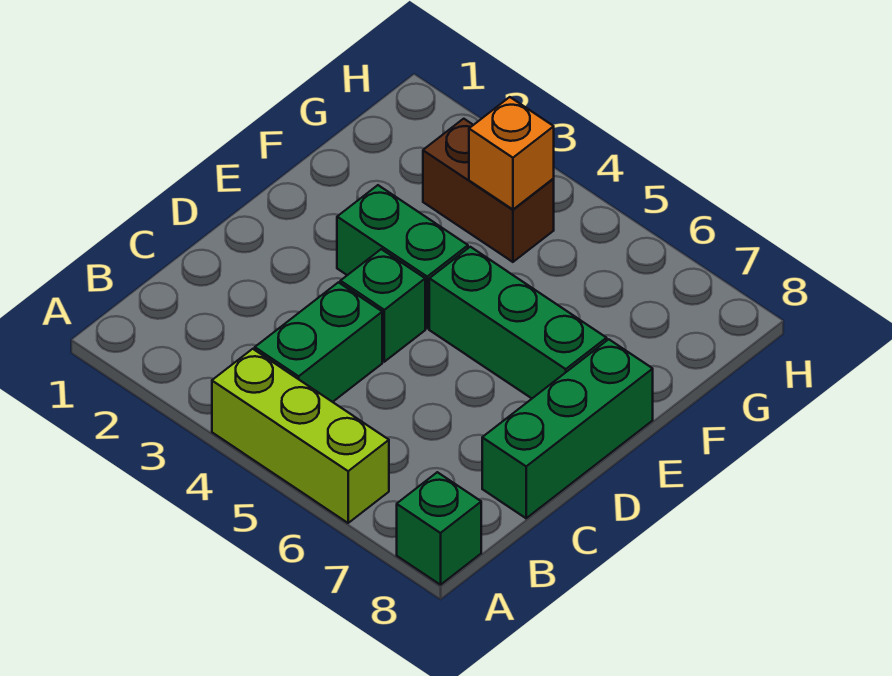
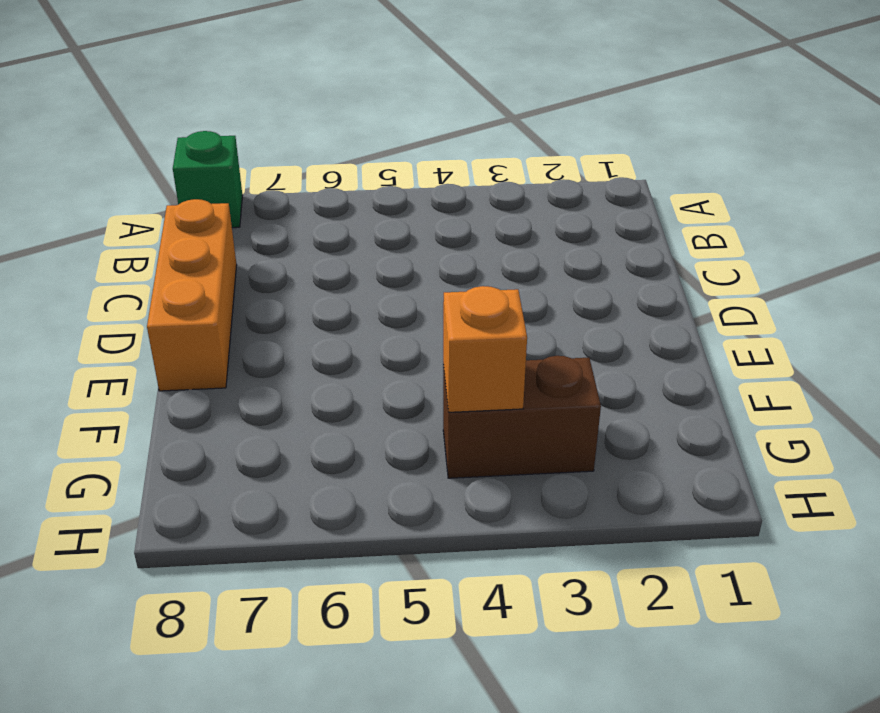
orange brick C8:E8 level 1 -> green brick C8:E8 level 1
none -> lime brick A4:A6 level 1
none -> green brick B4:C4 level 1

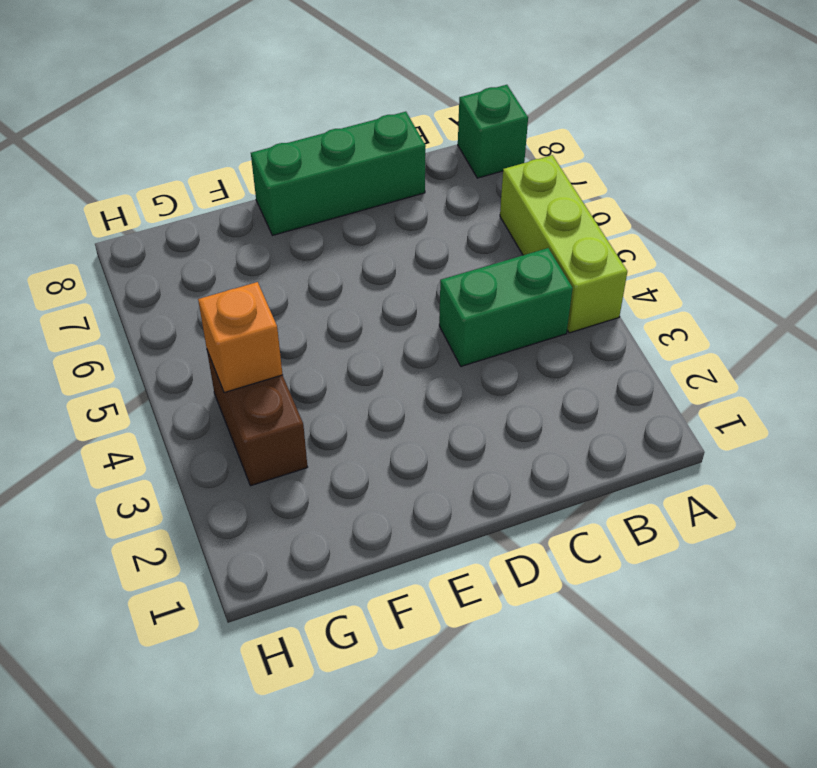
none -> green brick D4 level 1
none -> green brick E3:E4 level 1

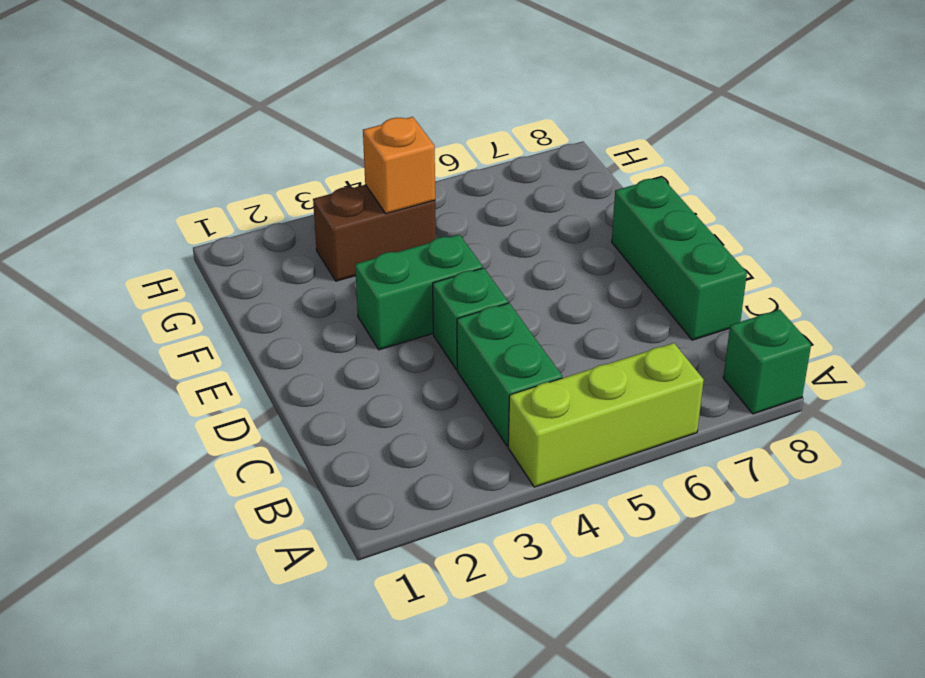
none -> green brick E5:E7 level 1

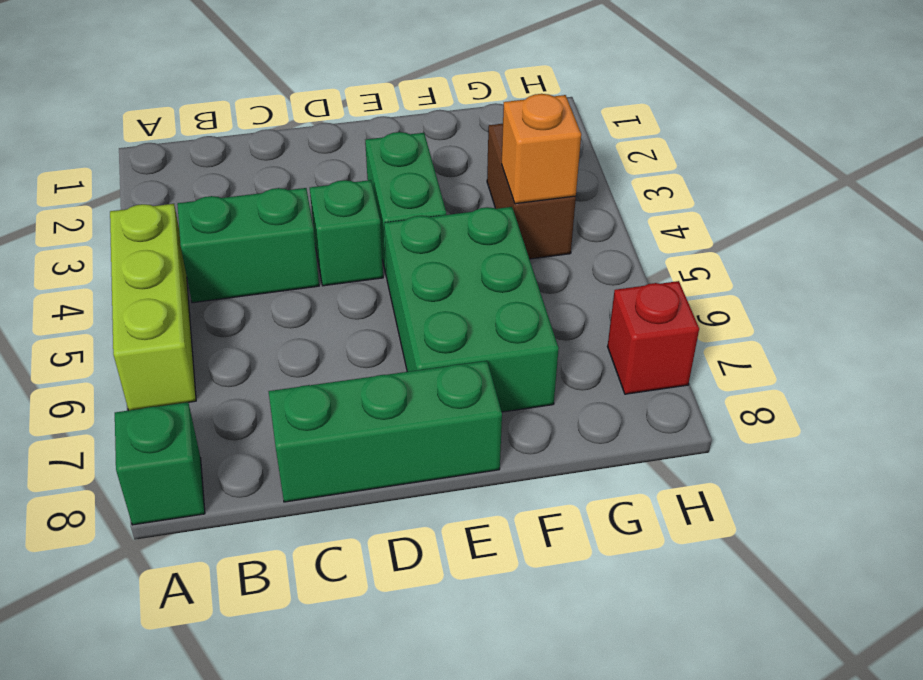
green brick E5:F7 level 1 -> green brick E5:E7 level 1
red brick H7 level 1 -> none

